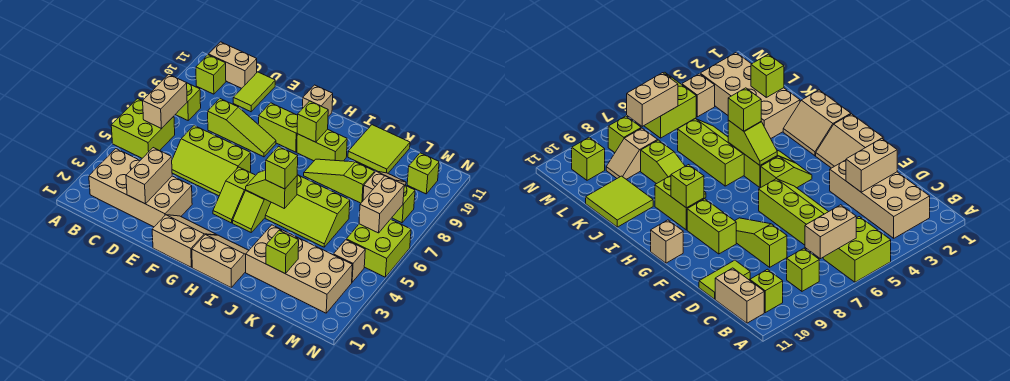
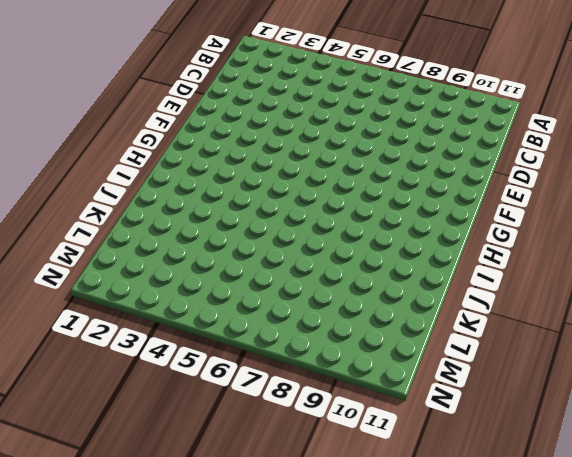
none -> lime brick A5:B6 level 1
none -> tan brick B2:E3 level 1
none -> lime brick B8 level 1
none -> lime brick B10 level 1

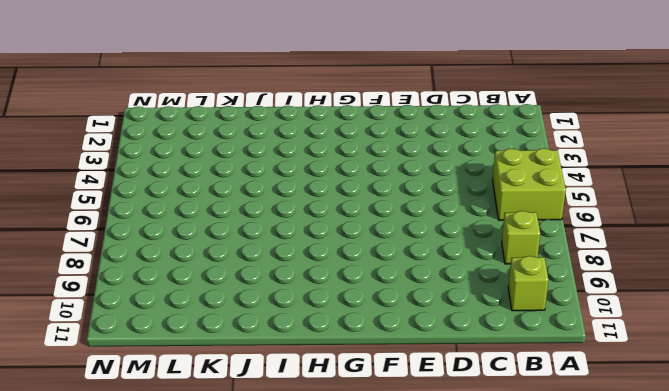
none -> tan brick B2:E3 level 1
none -> tan brick B11:C11 level 1
none -> lime slope D5:F6 level 1 top 6
none -> lime slope D8:F8 level 1 top D

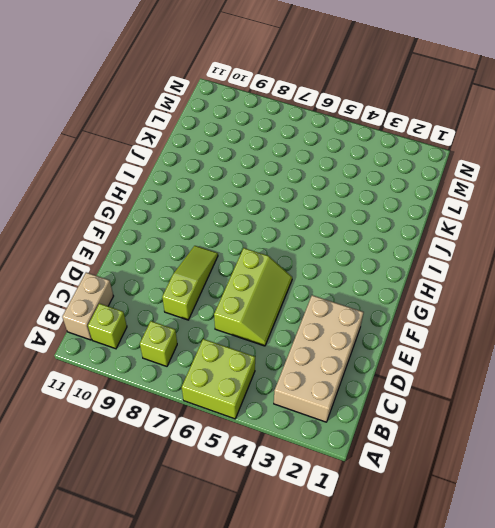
none -> lime tile D10:D11 level 1
none -> tan slope F1:G2 level 1 top 1
none -> lime brick F9:G9 level 1
none -> lime slope G4:G5 level 1 top 5

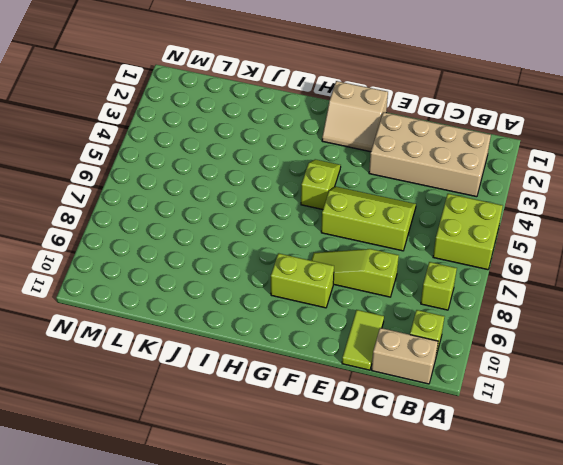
none -> tan brick G11 level 1
none -> tan slope H1:I2 level 1 top 1
none -> lime slope H4:H5 level 1 top 5
none -> lime brick H9:I9 level 1

